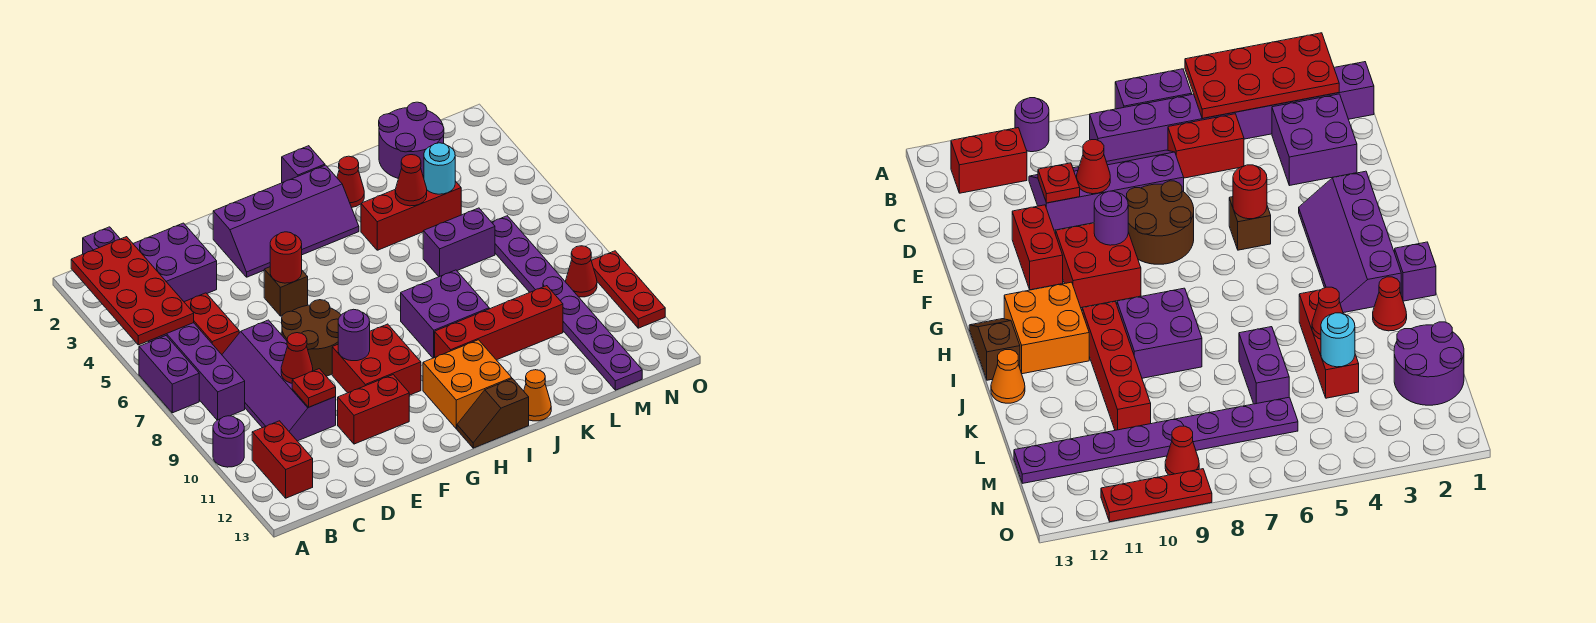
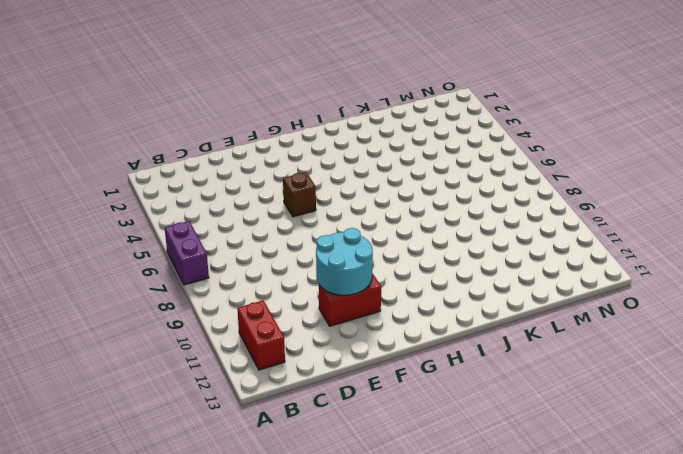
cyan round brick E10:F11 level 2 -> none
none -> purple round brick A10 level 1
none -> purple brick B1:B8 level 1
none -> purple brick C2:D3 level 1
none -> red brick C5:C6 level 1

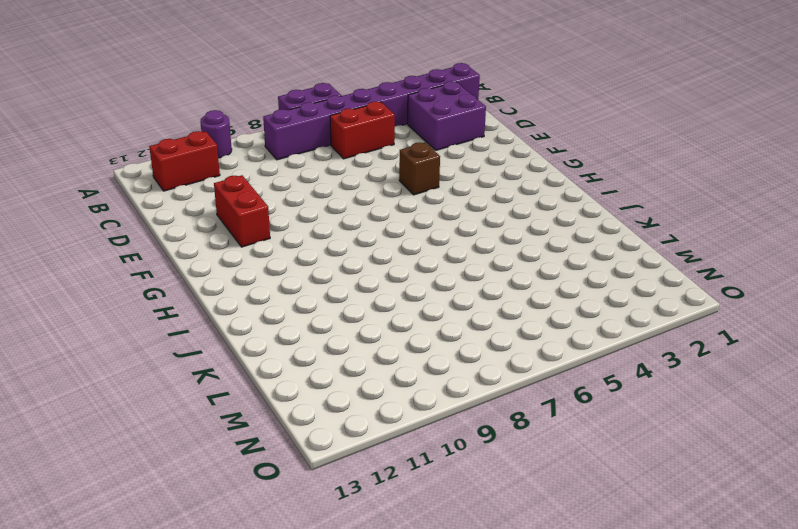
none -> purple slope C7:D10 level 1 top D
none -> brown round brick E7:F8 level 1
none -> purple slope F2:I3 level 1 top 2
none -> red brick F9:G10 level 1

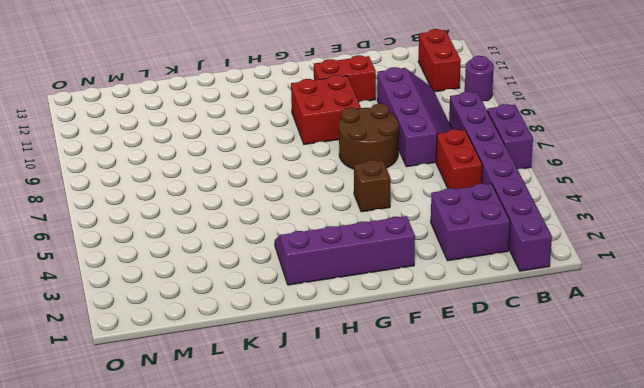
none -> orange brick H11:I12 level 1
none -> brown slope H13:I13 level 1 top I
none -> purple brick I1 level 1
none -> purple brick I8:J9 level 1

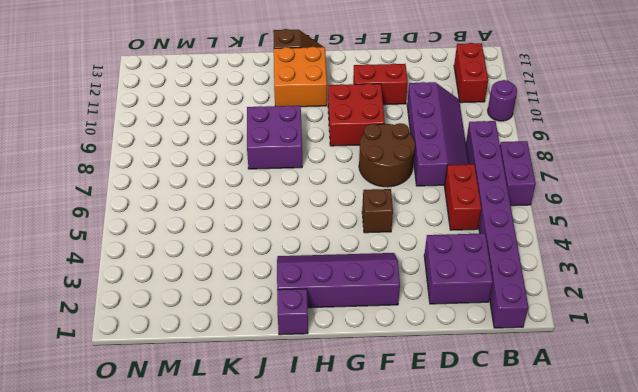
none -> red brick I10:L10 level 1
none -> red cone J2 level 1
none -> red brick J4:L4 level 1
none -> orange cone J13 level 1

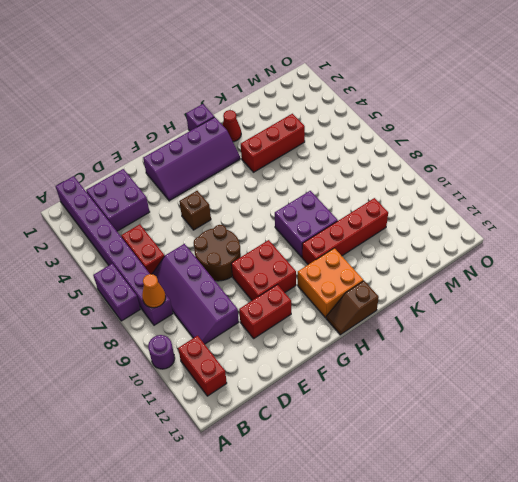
orange cone B8 level 2 -> orange cone J13 level 1
none -> purple brick K6:L6 level 1
none -> purple round brick L1:M2 level 1
none -> purple plate M6:M13 level 1
none -> red cone N9 level 1

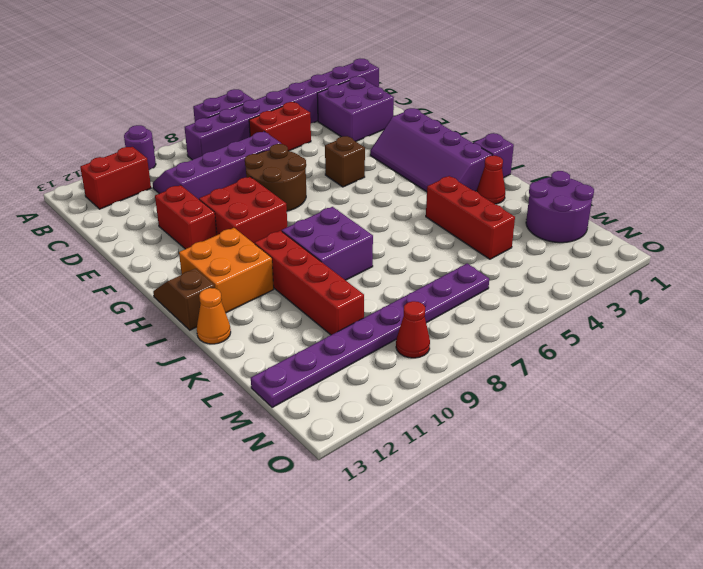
none -> purple brick K6:L6 level 1
none -> red plate O9:O11 level 1
none -> red plate A2:B5 level 2
none -> red cone D9 level 2

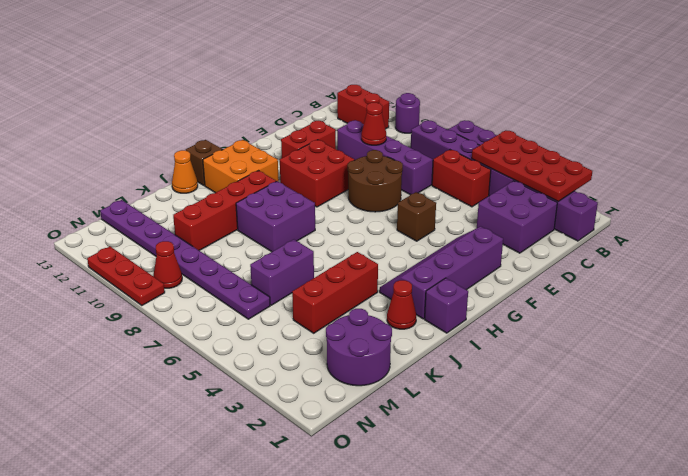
none -> red plate D10 level 2
none -> red round brick F5 level 2
none -> purple round brick F9 level 2
none -> red cone K4 level 2

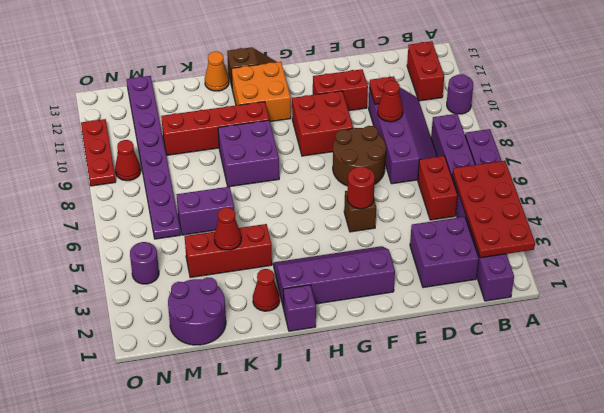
purple round brick N4 level 1 -> purple round brick F9 level 2
none -> cyan round brick L4 level 2

